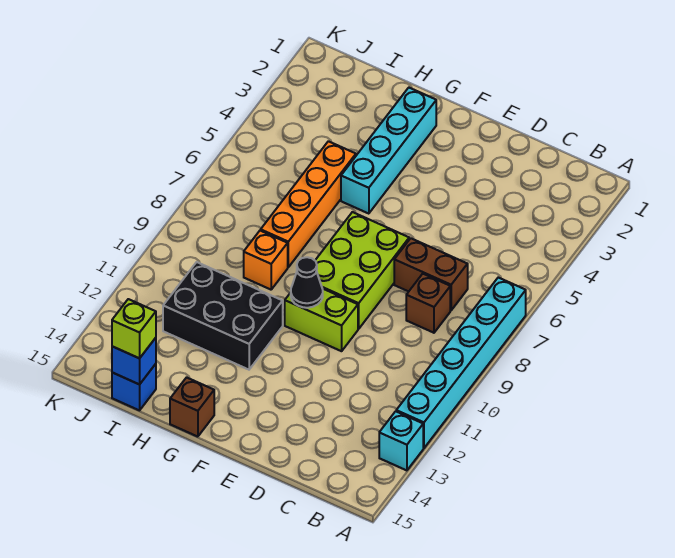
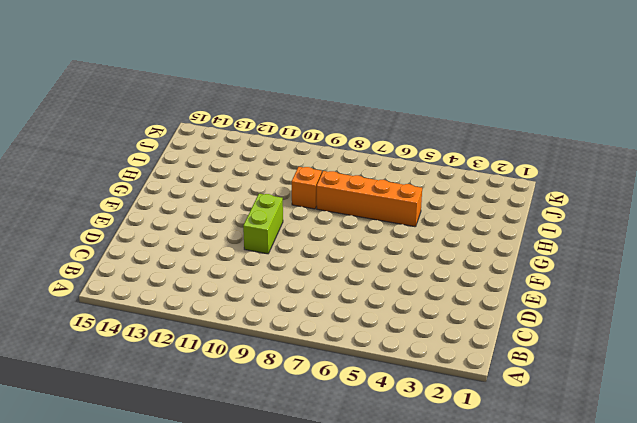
none -> cyan brick A7:A12 level 1
none -> cyan brick A13 level 1
none -> brown brick C7:D7 level 1

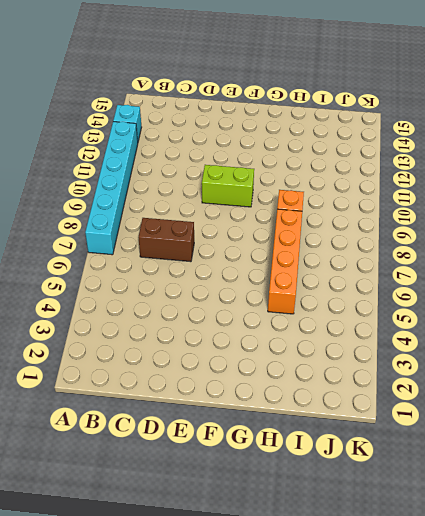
none -> brown brick C8 level 1
none -> lime brick E7:F9 level 1
none -> cyan brick G2:G5 level 1

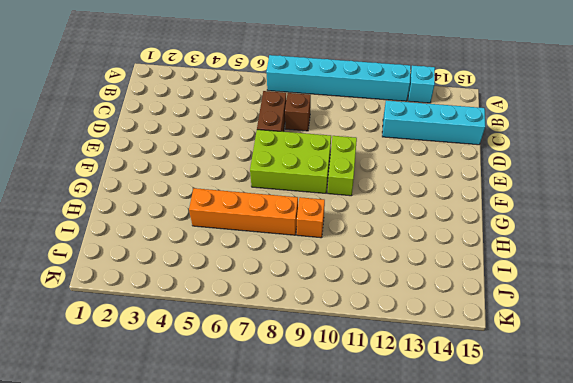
cyan brick C12:C15 level 1 -> cyan brick G2:G5 level 1
none -> black brick G11:I12 level 1
none -> brown brick G15 level 1
none -> blue brick I15 level 1

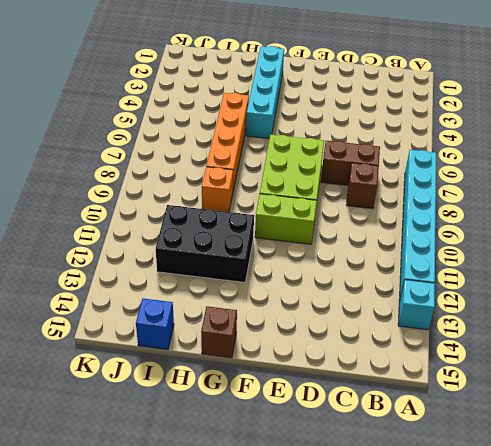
none -> black cone F10 level 2
none -> blue brick I15 level 2
none -> lime brick I15 level 3

